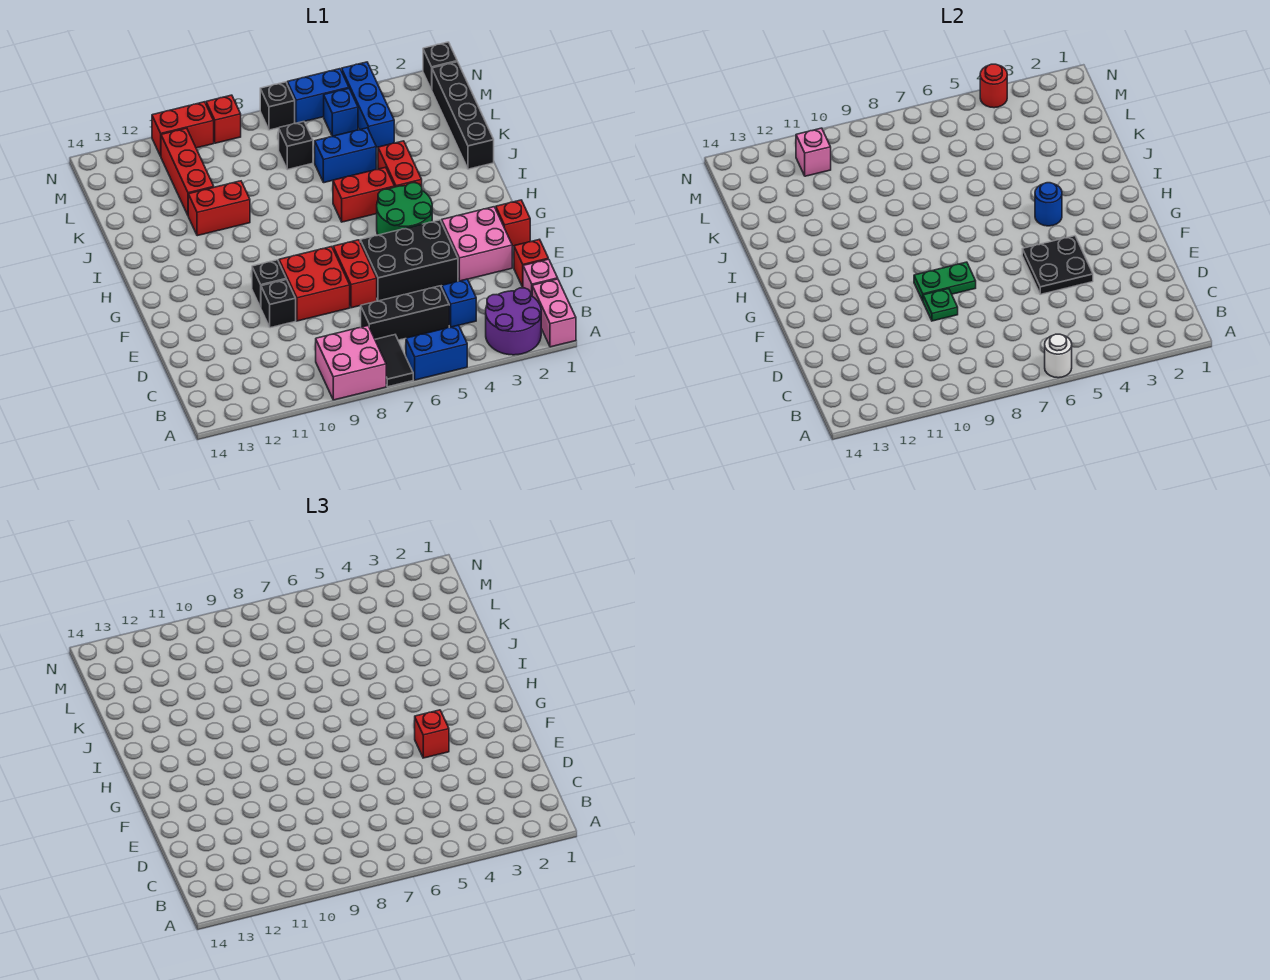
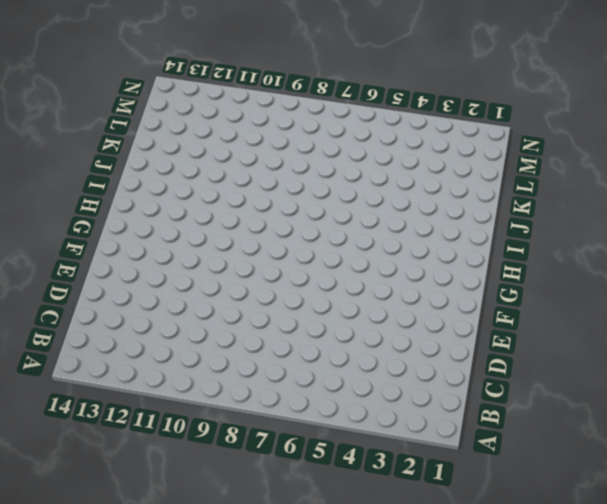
none -> pink brick A1:B1 level 1
none -> purple round brick A2:B3 level 1
none -> blue brick A5:A6 level 1
none -> black tile A7:B7 level 1

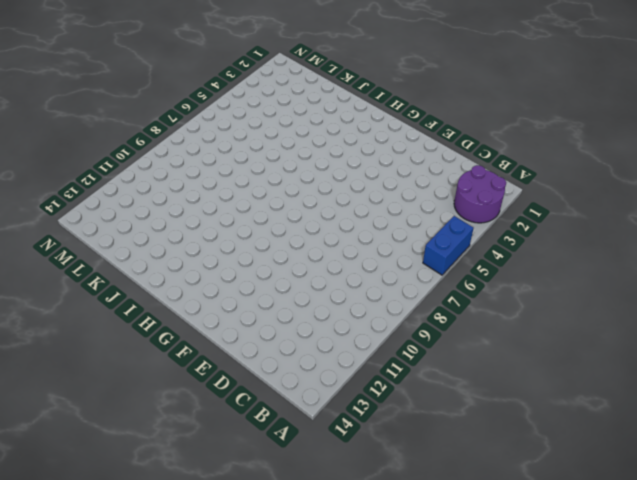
none -> pink brick A1:B1 level 1
none -> black tile A7:B7 level 1
none -> pink brick A8:B9 level 1
none -> pink brick C1 level 1

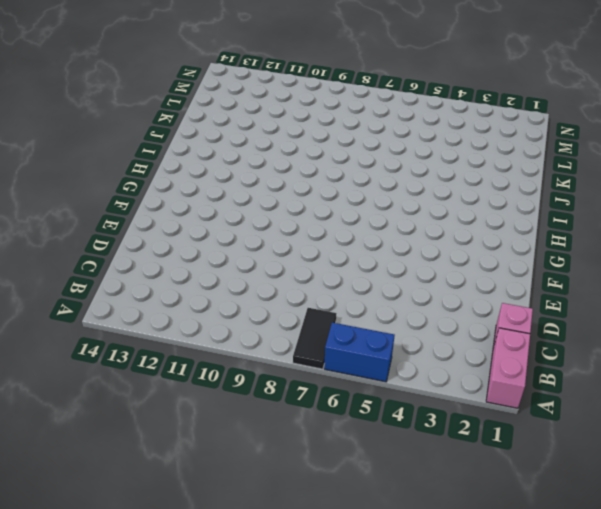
none -> purple round brick A2:B3 level 1
none -> pink brick A8:B9 level 1
none -> blue brick C4 level 1
none -> black brick C5:C7 level 1

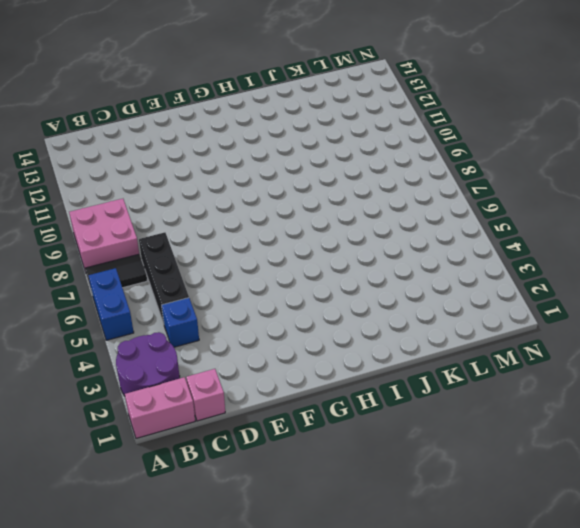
none -> red brick D1 level 1
none -> pink brick E2:F3 level 1
none -> black brick E4:F6 level 1
none -> red brick E7:F7 level 1

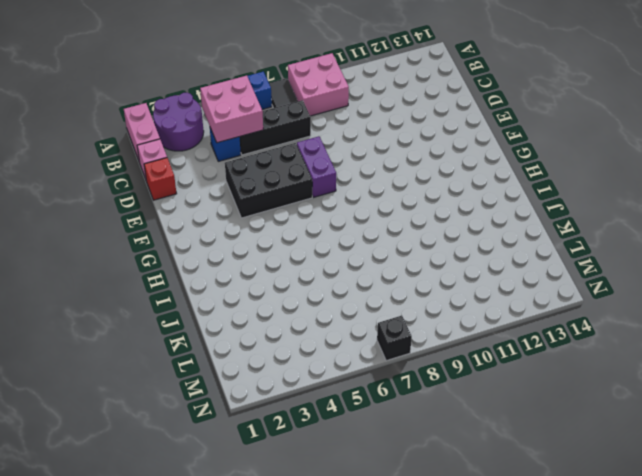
pink brick B4:C5 level 2 -> pink brick E2:F3 level 1
purple brick E7:F7 level 1 -> red brick E7:F7 level 1
none -> red brick E8:F9 level 1
none -> black brick E10 level 1
none -> red brick F1 level 1
none -> black brick F10 level 1

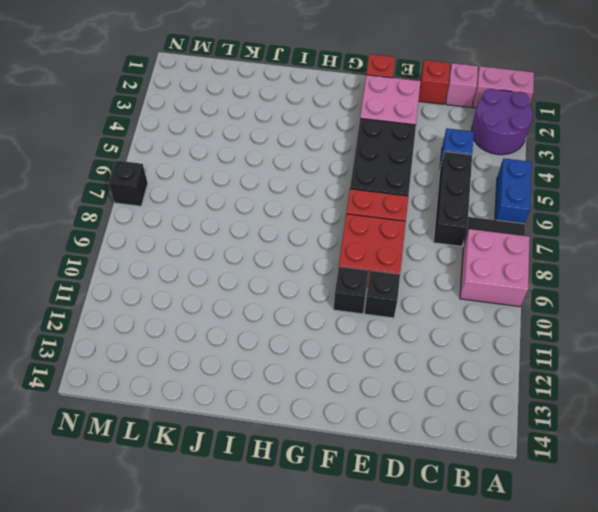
none -> green round brick G4:H5 level 1
none -> red brick I4:J4 level 1
none -> red brick I5:I6 level 1
none -> black brick J1:M1 level 1

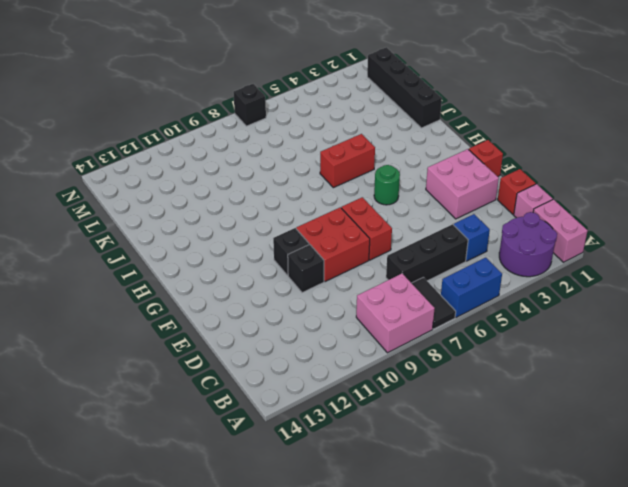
green round brick G5 level 1 -> green round brick G4:H5 level 1
none -> black brick E4:F6 level 1
none -> red brick I4:J4 level 1
none -> red brick J10:J11 level 1
none -> blue brick K5:K6 level 1

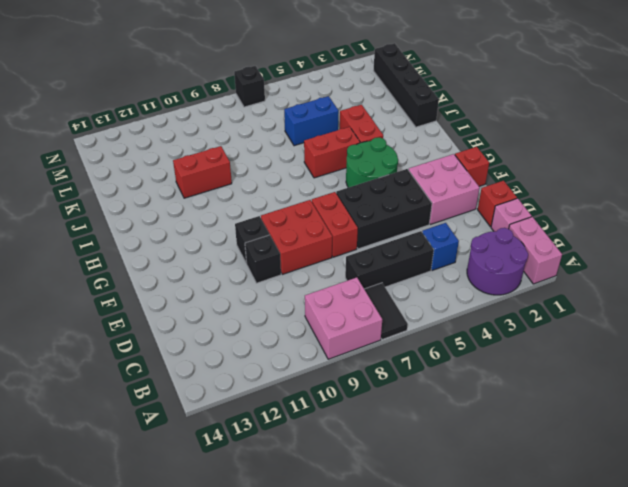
none -> blue brick A5:A6 level 1
none -> red brick K11:M11 level 1
none -> blue brick L4:N4 level 1
none -> black brick L7 level 1

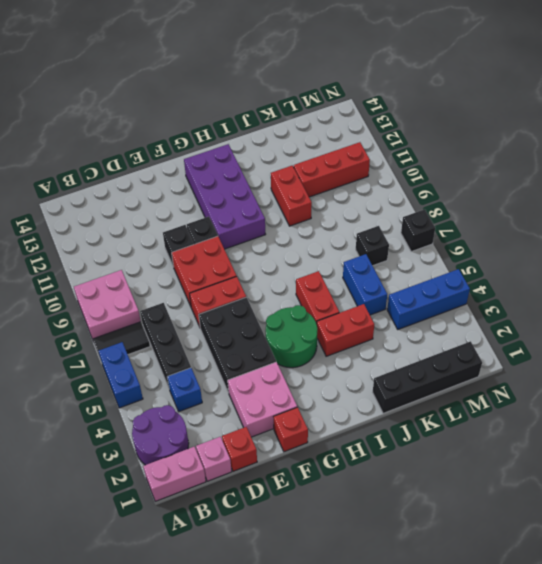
purple brick G10:H13 level 1 -> none
none -> blue brick M5 level 1
none -> black brick N1 level 1
none -> blue brick N5:N6 level 1
none -> red brick N9 level 1

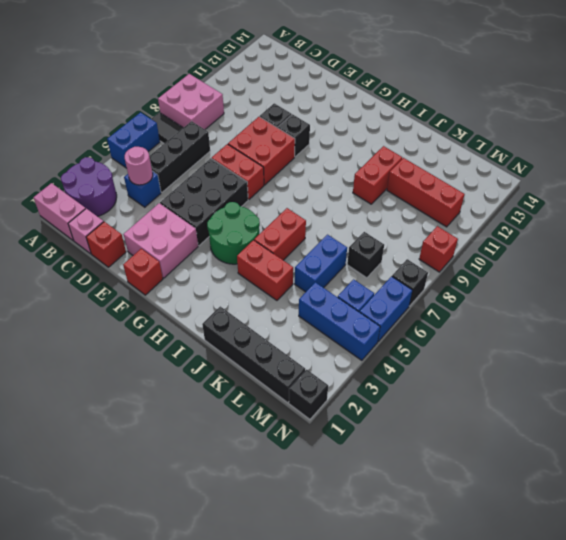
pink round brick C4 level 2 -> none
none -> red brick N10:N11 level 1
none -> white round brick A6 level 2
none -> black plate E4:F5 level 2
none -> green plate E9 level 2

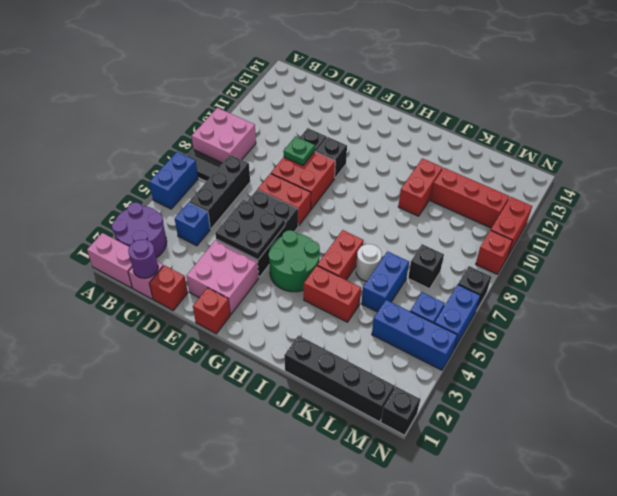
purple round brick C1 level 2 -> none
white round brick J6 level 1 -> white round brick A6 level 2
none -> green plate F8:F9 level 2
none -> blue round brick H4 level 2
none -> pink brick M11 level 2
none -> red round brick N4 level 2

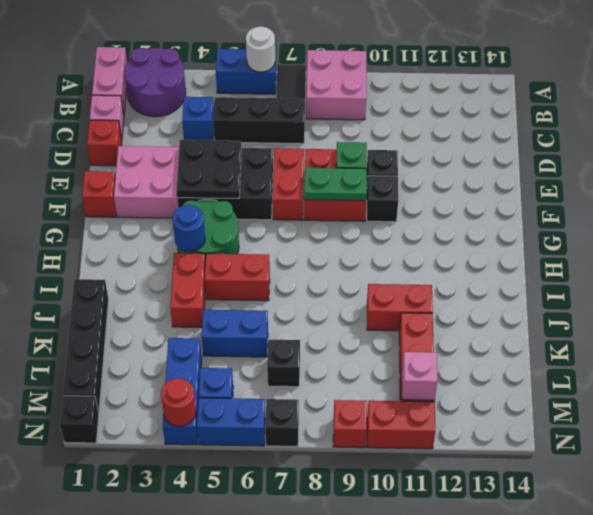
none -> red brick F4 level 3

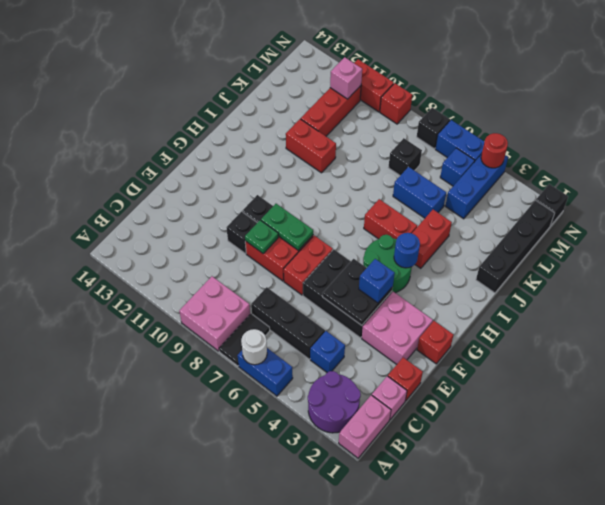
blue brick F4 level 3 -> red brick F4 level 3

